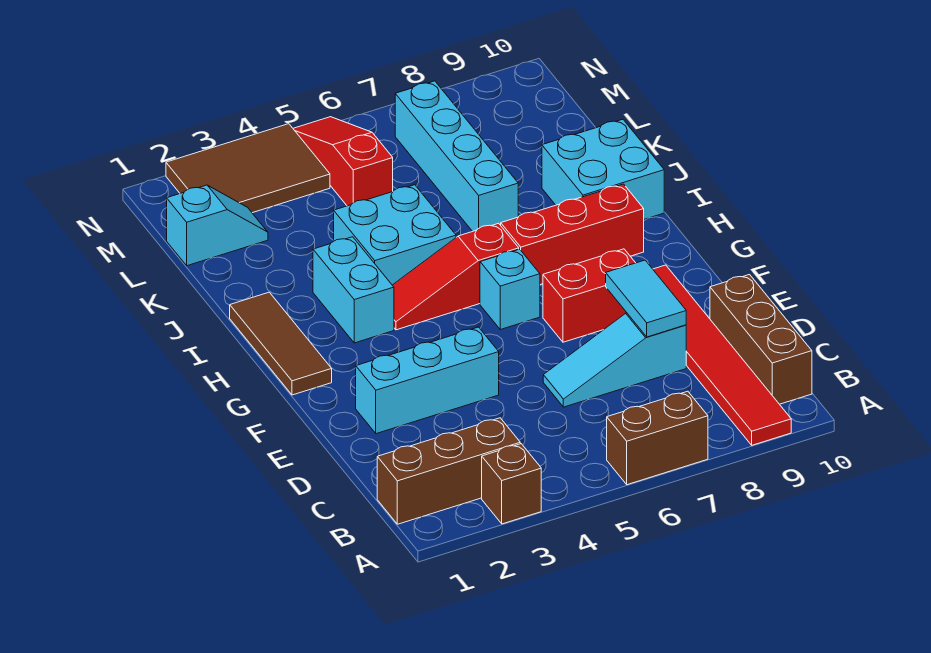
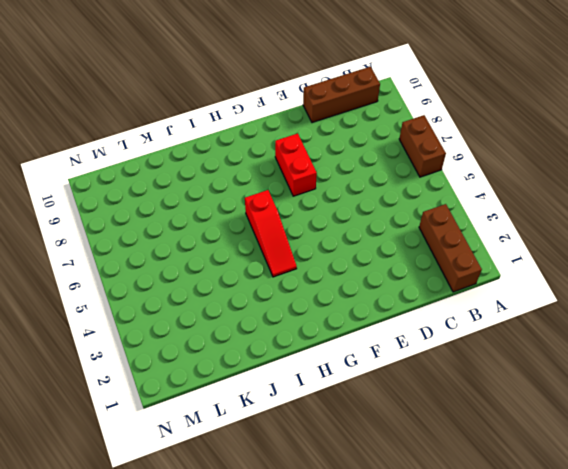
none -> brown brick A3 level 1
none -> red tile A9:F9 level 1
none -> cyan slope D6:D8 level 1 top 8

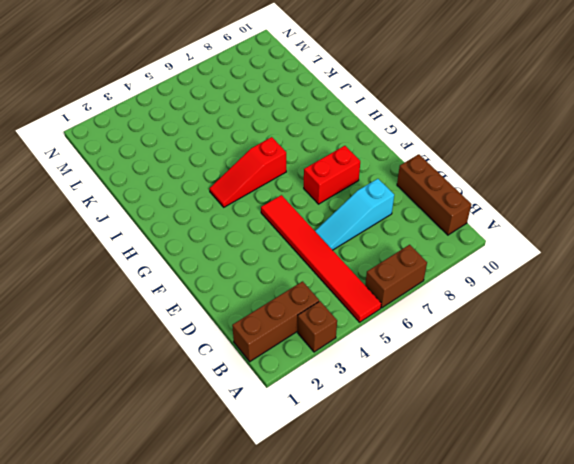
red tile A5:F5 level 1 -> red tile A9:F9 level 1
none -> cyan brick E2:E4 level 1
none -> brown tile G1:I1 level 1
none -> cyan brick G6 level 1

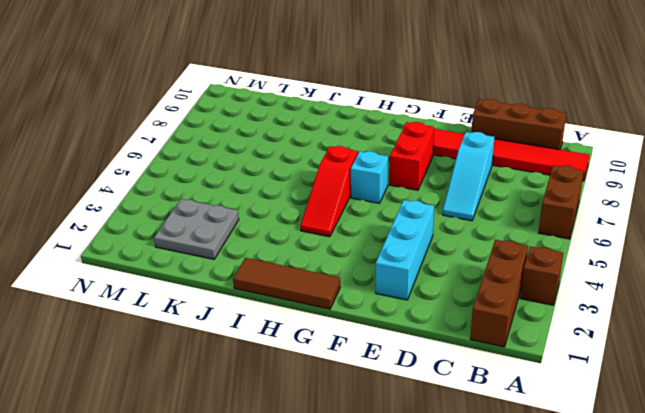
grey plate K2:L3 level 1 -> cyan slope L1:L2 level 1 top 1
none -> cyan brick H3:I3 level 1
none -> red brick H7:H9 level 1
none -> cyan brick I4:J5 level 1

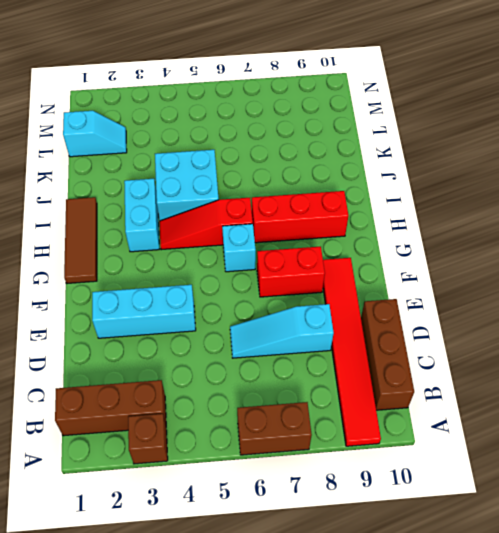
none -> cyan brick I9:J10 level 1
none -> cyan brick J7:M7 level 1
none -> red slope L5:N5 level 1 top L

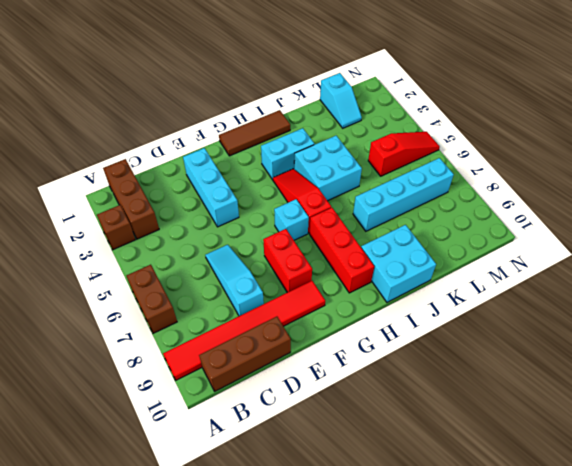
none -> brown tile M2:N4 level 1
none -> cyan tile D8:E8 level 2

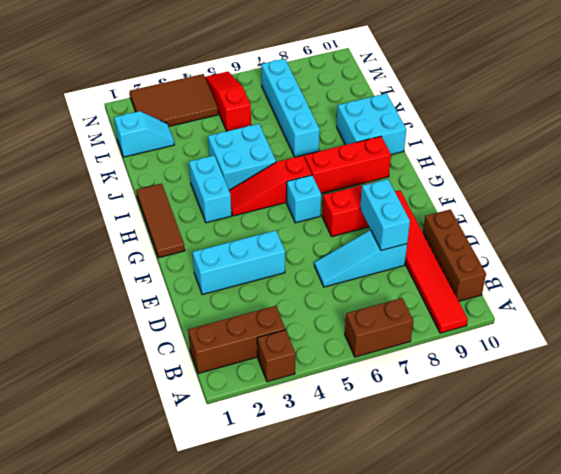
cyan brick D8:E8 level 2 -> cyan tile D8:E8 level 2

